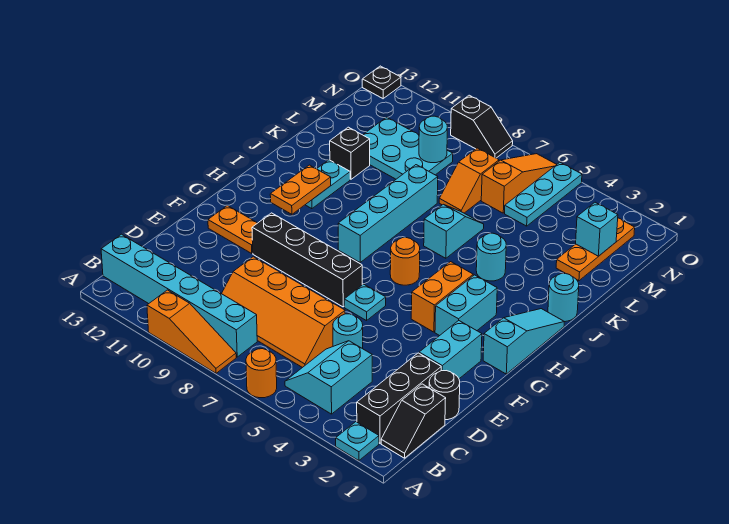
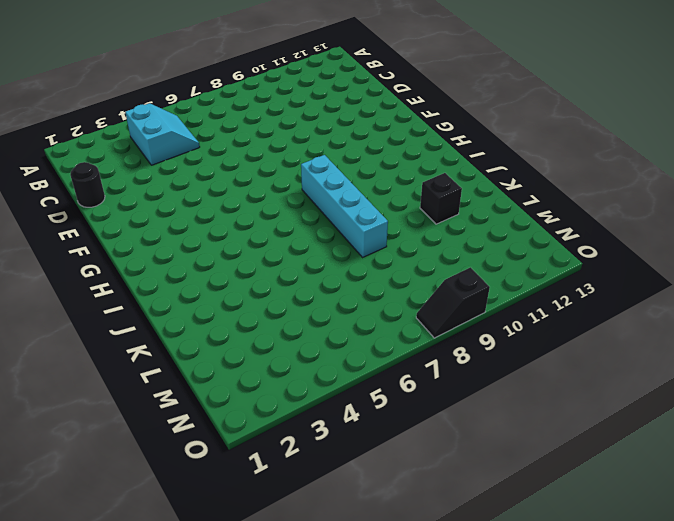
none -> cyan plate A2 level 1
none -> orange round brick A6 level 1
none -> orange slope A8:A10 level 1 top 10
none -> black slope B1:C1 level 1 top C

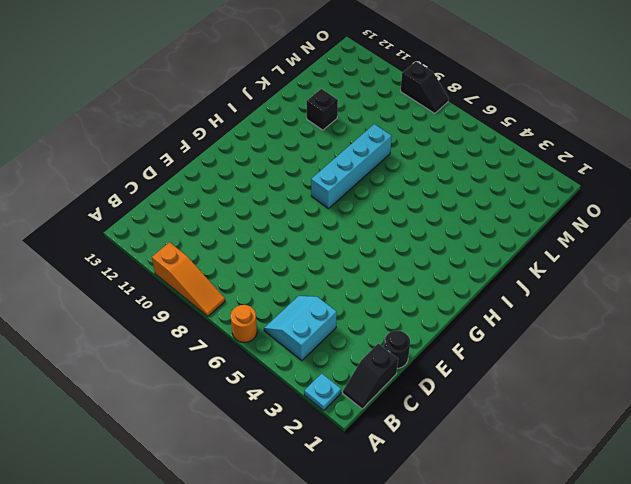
none -> black brick B2:D2 level 1
none -> cyan brick B8:B13 level 1
none -> orange slope C6:D9 level 1 top D
none -> cyan round brick D5 level 1

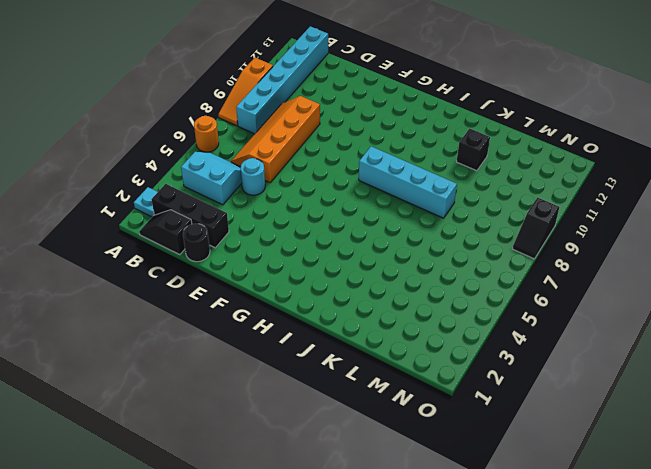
none -> cyan brick E2:F2 level 1
none -> cyan plate F6 level 1
none -> black brick F7:F10 level 1
none -> orange plate F11:F12 level 1

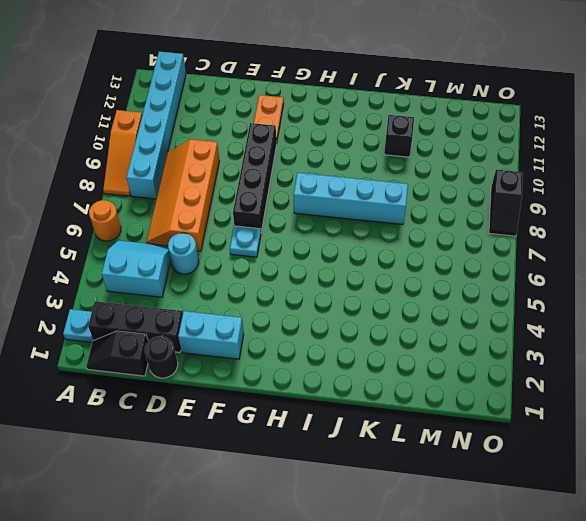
none -> cyan slope G1:I1 level 1 top G
none -> cyan brick G3:H3 level 1
none -> orange brick G4:H4 level 1
none -> orange round brick H6 level 1

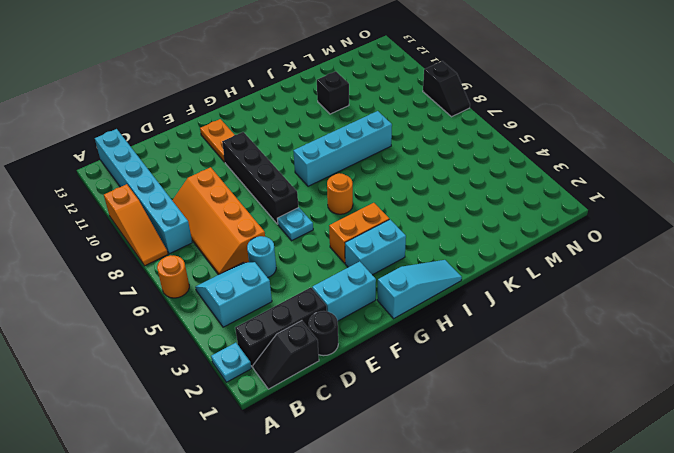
none -> cyan plate I11:J11 level 1
none -> cyan round brick J1 level 1
none -> cyan round brick J4 level 1
none -> cyan slope J6:K6 level 1 top J

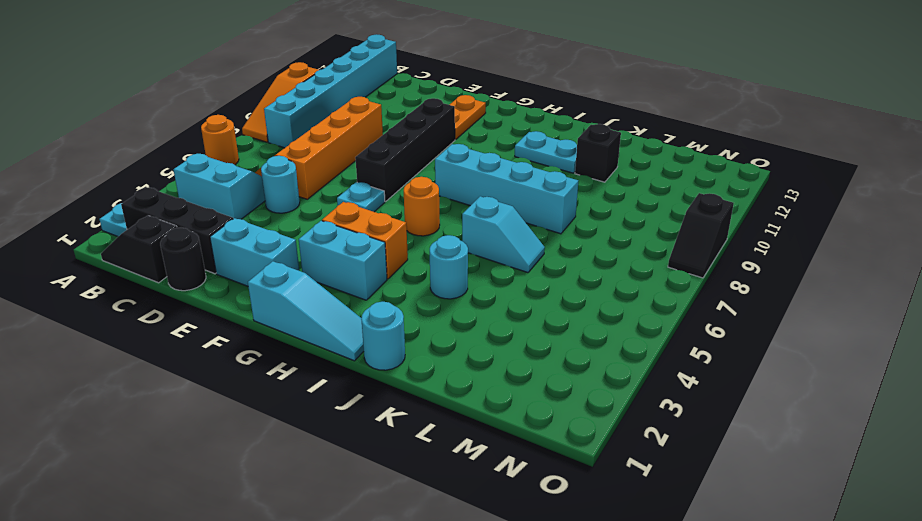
none -> orange plate L2:N2 level 1
none -> orange slope L7:M7 level 1 top M
none -> cyan plate L9:M11 level 1
none -> cyan plate M5:O5 level 1

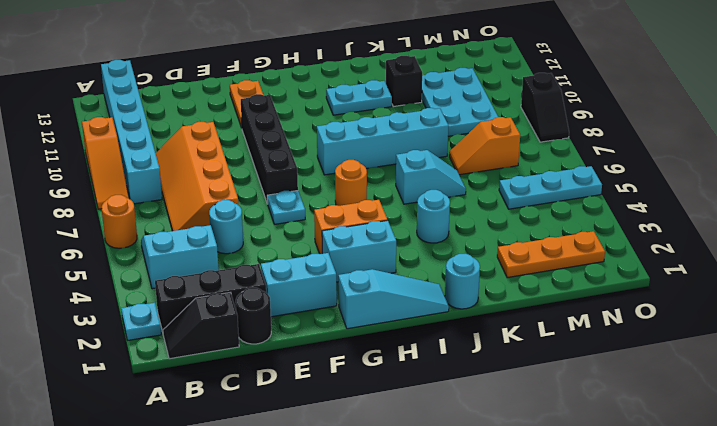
none -> orange slope M6:O6 level 1 top M
none -> black plate O13 level 1
none -> orange plate H11:I11 level 2
none -> cyan brick M2 level 2

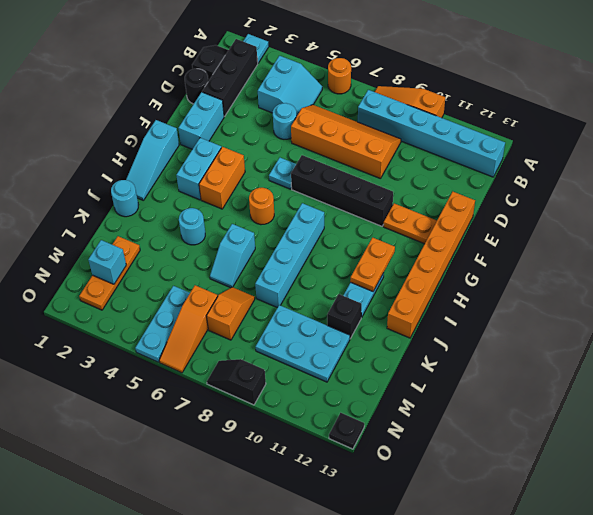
orange brick E13:J13 level 1 -> none
none -> cyan round brick M9 level 2

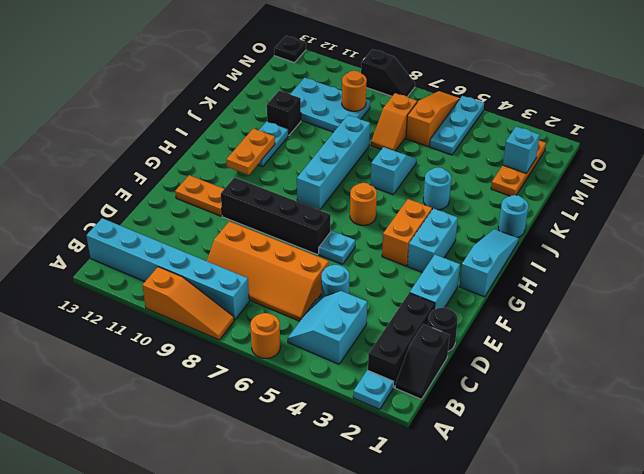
orange round brick M9 level 2 -> cyan round brick M9 level 2

